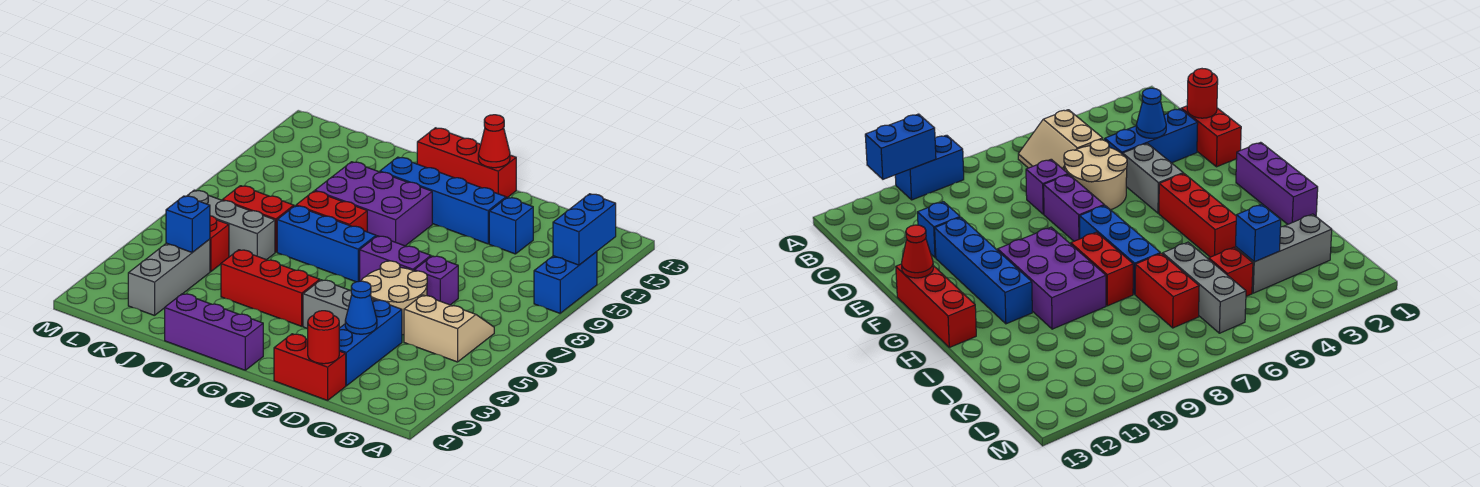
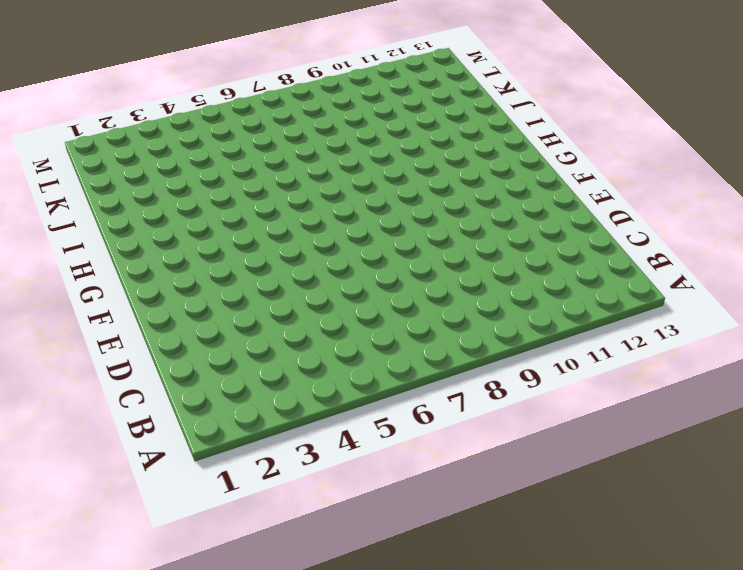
none -> blue brick A9:A10 level 1
none -> tan slope B5:C6 level 1 top 5
none -> red brick D1:E1 level 1

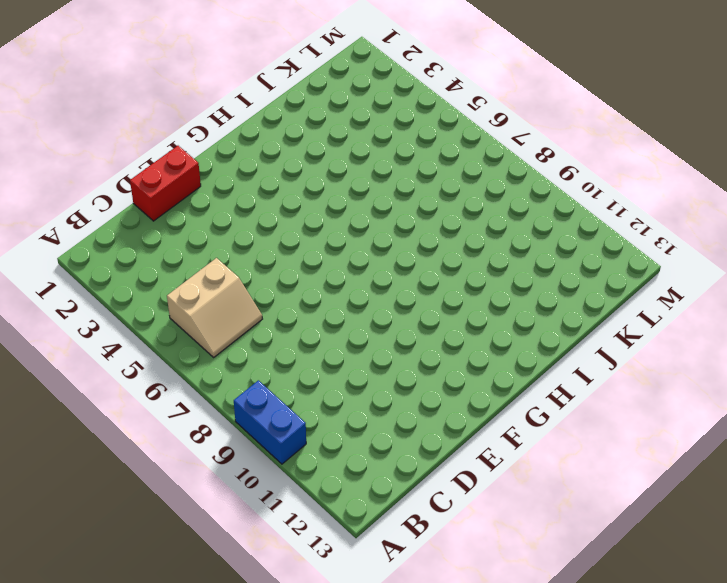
none -> blue brick D2:D4 level 1
none -> tan round brick D5:E6 level 1
none -> purple brick D7 level 1

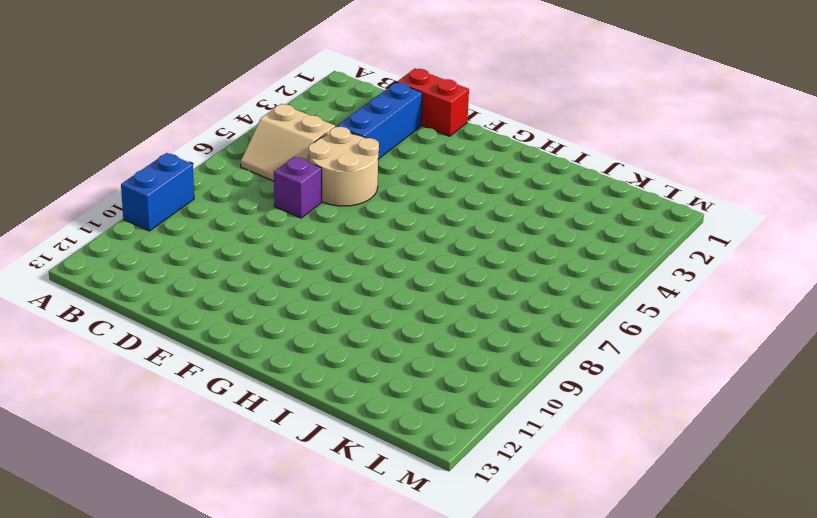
none -> blue brick D11 level 1
none -> grey brick E4:F4 level 1
none -> purple brick E7:F7 level 1

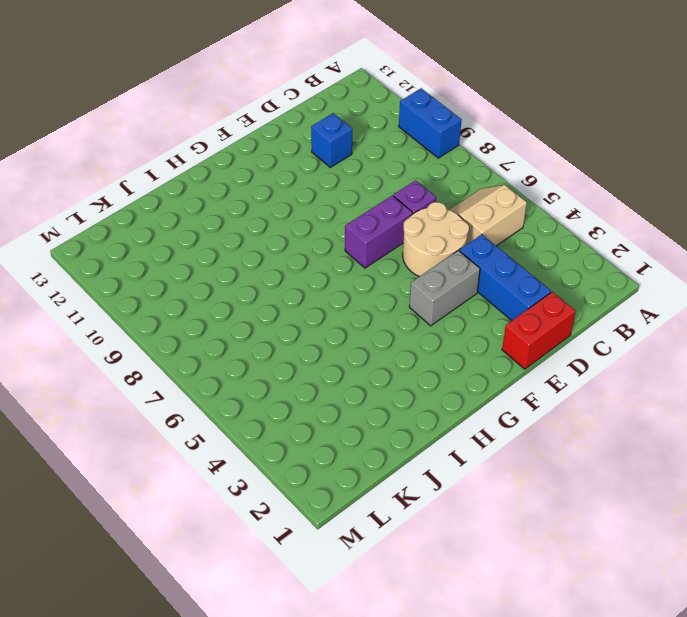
none -> blue brick E11:H11 level 1
none -> red brick F13:H13 level 1
none -> purple brick G1:I1 level 1

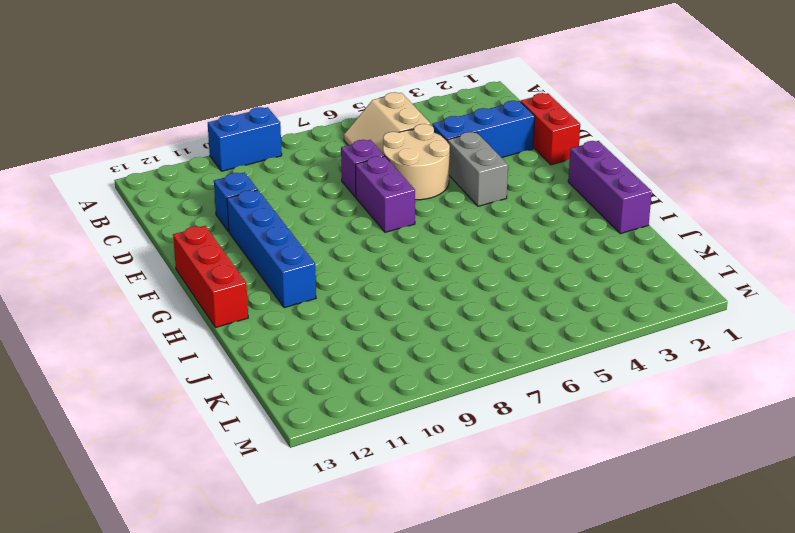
none -> red brick G4:I4 level 1
none -> blue brick G7:I7 level 1
none -> purple brick G9:I10 level 1

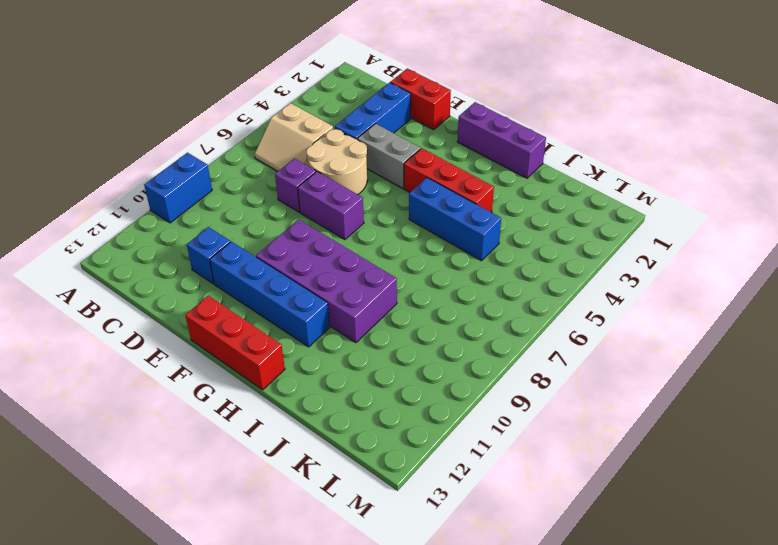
purple brick F9:I10 level 1 -> purple brick G9:I10 level 1
blue brick H5:J5 level 1 -> blue brick G7:I7 level 1
none -> red brick H8:I8 level 1
none -> grey brick J6:L6 level 1
none -> red brick J7:K7 level 1

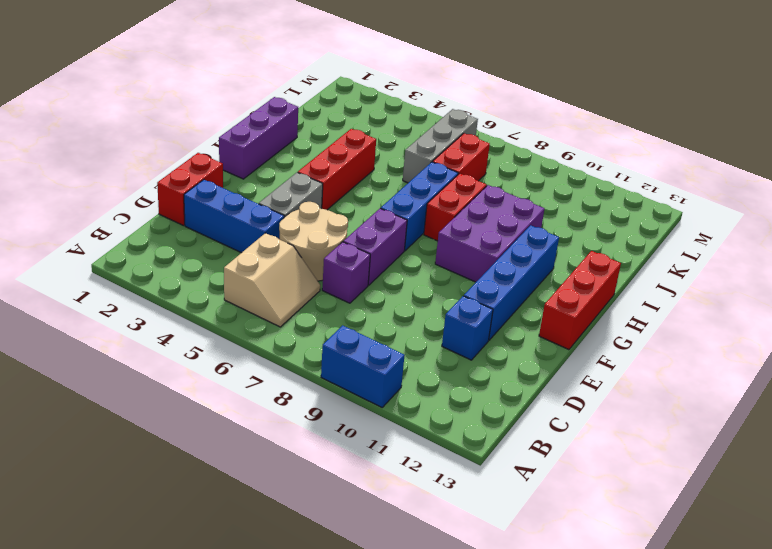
none -> grey brick K2:K4 level 1
none -> red brick K5 level 1
none -> blue brick A10:A11 level 2

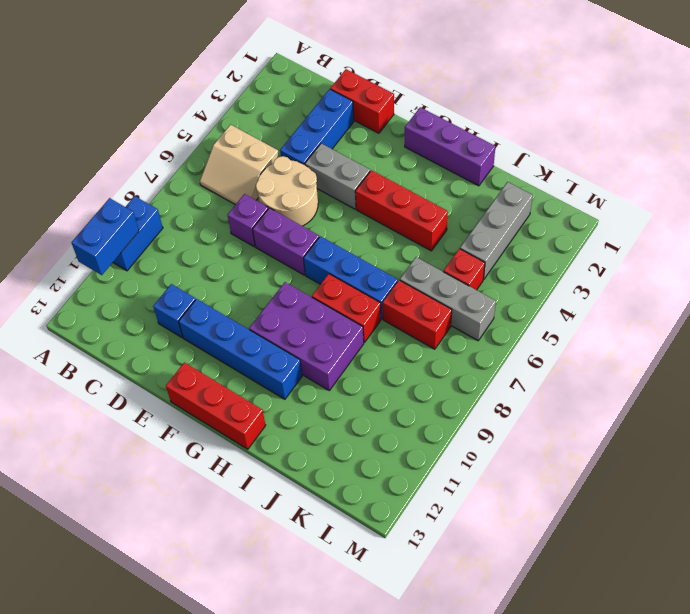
none -> red round brick D1 level 2
none -> blue cone D3 level 2
none -> red cone F13 level 2

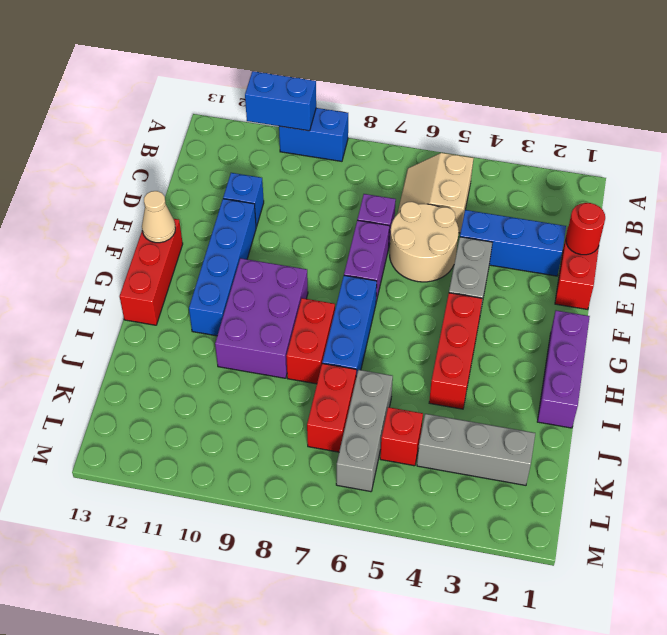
tan cone F13 level 2 -> red cone F13 level 2
none -> blue cone D3 level 2
none -> blue brick K4 level 2

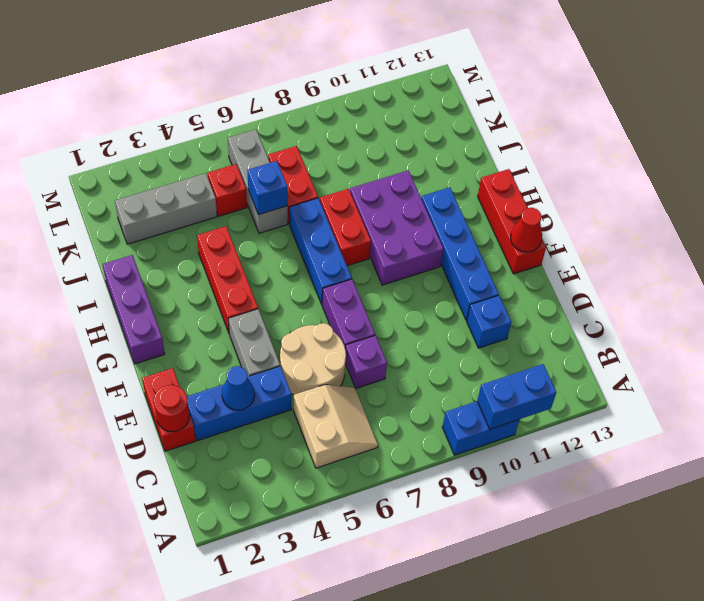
blue brick J6 level 2 -> blue brick K4 level 2

